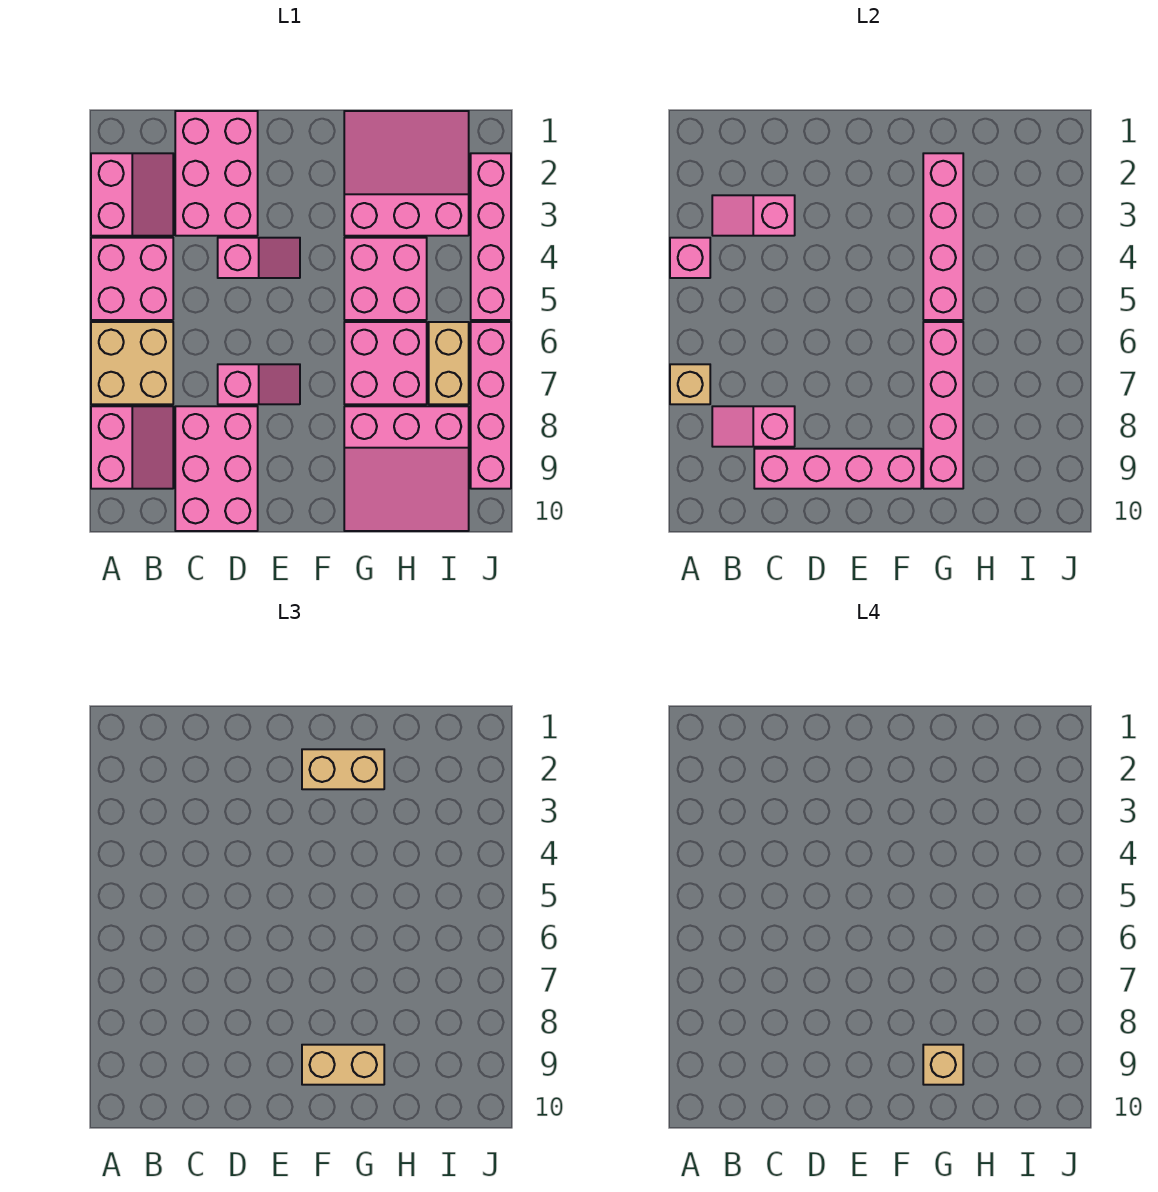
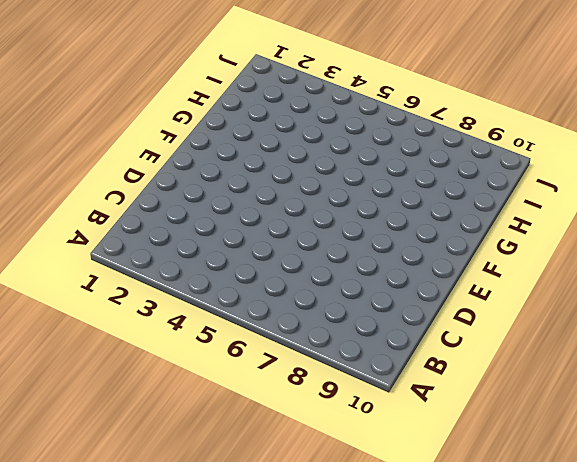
none -> pink slope A2:B3 level 1 top A
none -> pink brick A4:B5 level 1
none -> tan brick A6:B7 level 1

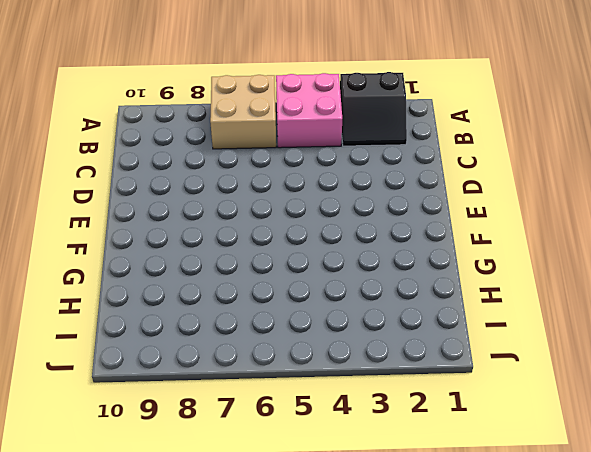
black slope A2:B3 level 1 top A -> pink slope A2:B3 level 1 top A
none -> pink slope A8:B9 level 1 top A
none -> pink brick C1:D3 level 1
none -> pink brick C8:D10 level 1

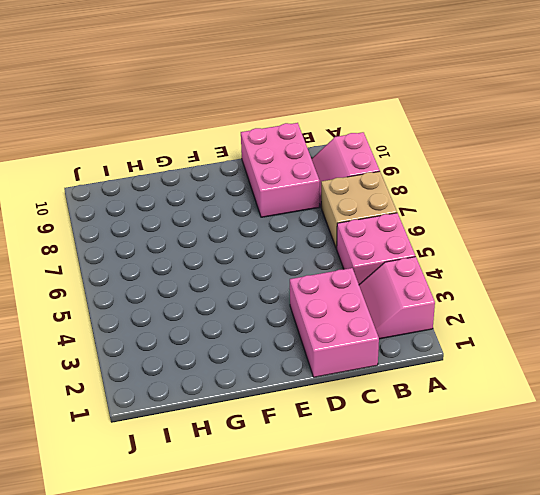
none -> pink slope D4:E4 level 1 top D
none -> pink slope D7:E7 level 1 top D
none -> pink slope G1:I3 level 1 top 3

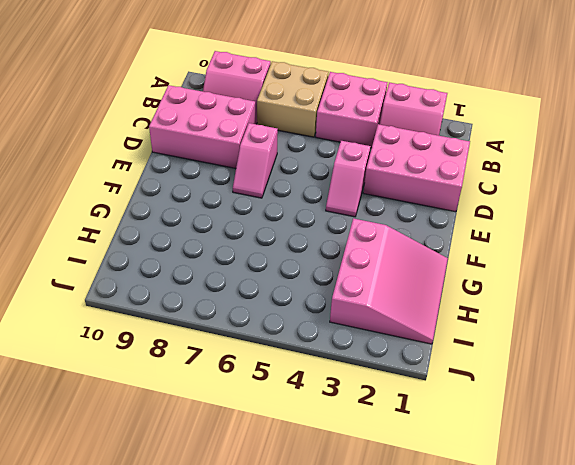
none -> pink brick G4:H5 level 1
none -> pink brick G6:H7 level 1
none -> pink slope G8:I10 level 1 top 8

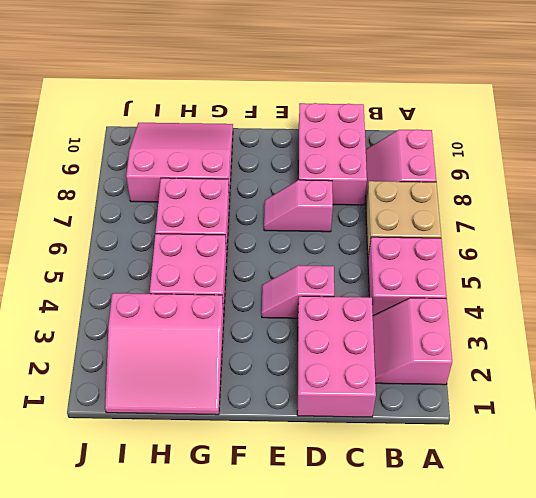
none -> tan brick I6:I7 level 1
none -> pink brick J2:J5 level 1
none -> pink brick J6:J9 level 1

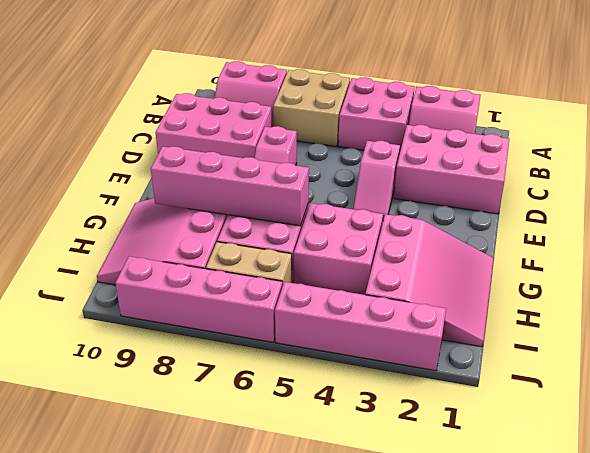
none -> pink brick A4 level 2
none -> tan brick A7 level 2
none -> pink slope B3:C3 level 2 top C

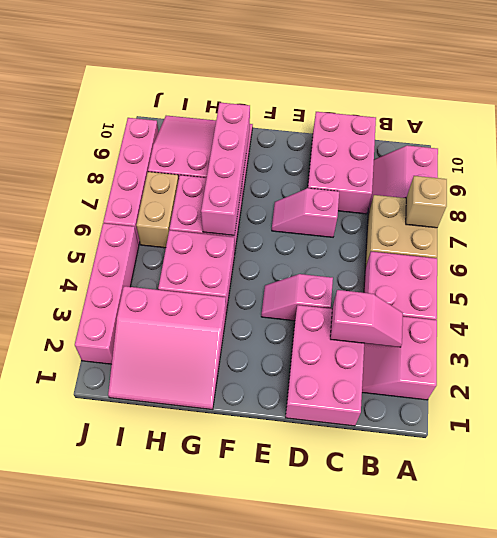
none -> pink brick A4 level 2
none -> pink slope B8:C8 level 2 top C
none -> pink brick C9:F9 level 2

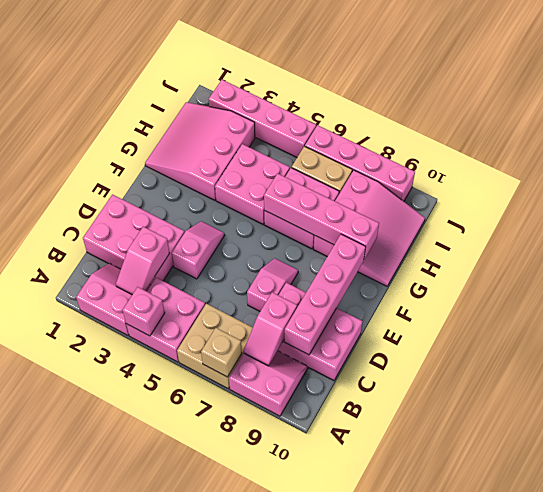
none -> pink brick G2:G5 level 2
none -> tan brick F2:G2 level 3
none -> tan brick F9:G9 level 3

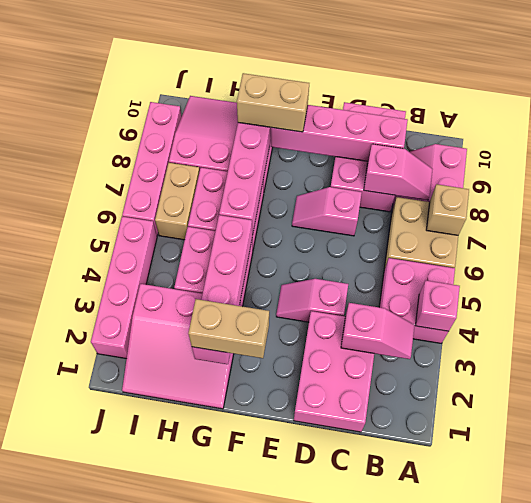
none -> pink slope A2:B3 level 1 top A
none -> tan brick G9 level 4

